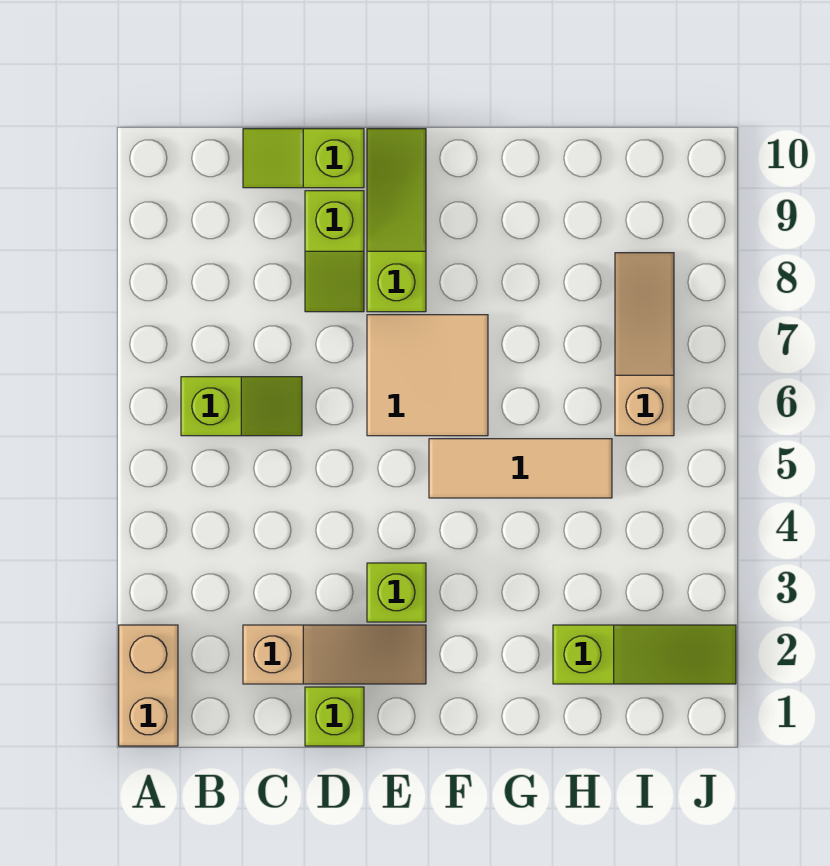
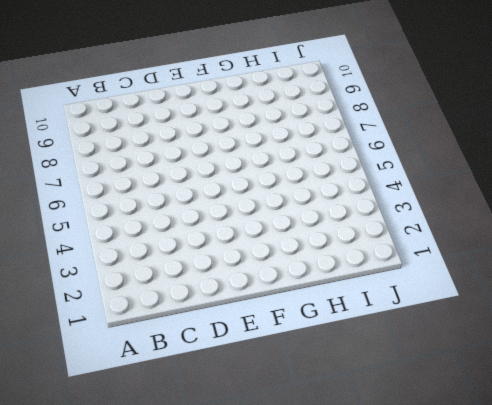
none -> tan brick A1:A2 level 1
none -> lime slope B6:C6 level 1 top B
none -> tan slope C2:E2 level 1 top C

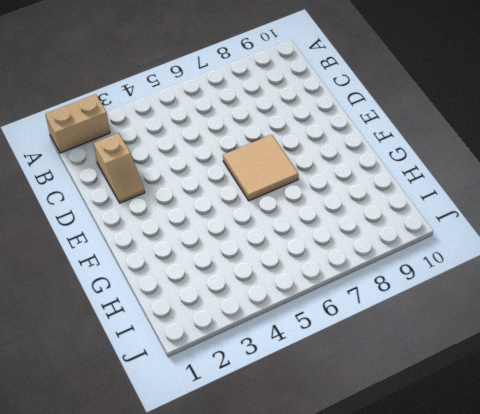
tan slope C2:D2 level 1 top C -> tan slope C2:E2 level 1 top C
none -> lime slope B6:C6 level 1 top B
none -> lime slope C10:D10 level 1 top D
none -> lime brick D1 level 1

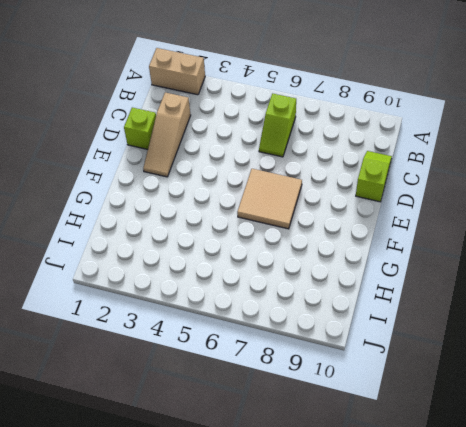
none -> lime slope D8:D9 level 1 top 9
none -> lime brick E3 level 1
none -> lime slope E8:E10 level 1 top 8

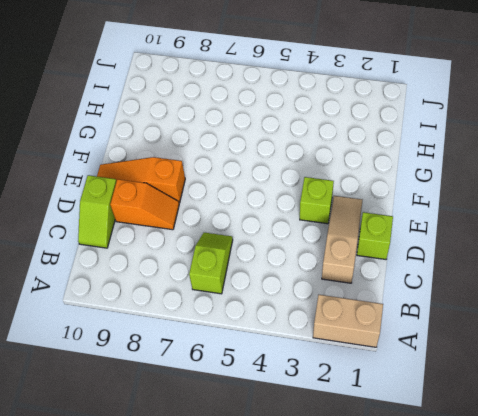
orange slope D8:D9 level 1 top 9 -> lime slope D8:D9 level 1 top 9
orange slope E8:E10 level 1 top 8 -> lime slope E8:E10 level 1 top 8
none -> tan tile E6:F7 level 1
none -> tan tile F5:H5 level 1
none -> lime slope H2:J2 level 1 top H

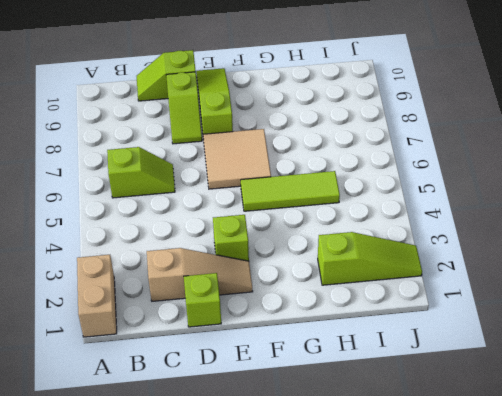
lime tile F5:H5 level 1 -> tan tile F5:H5 level 1
none -> tan slope I6:I8 level 1 top 6

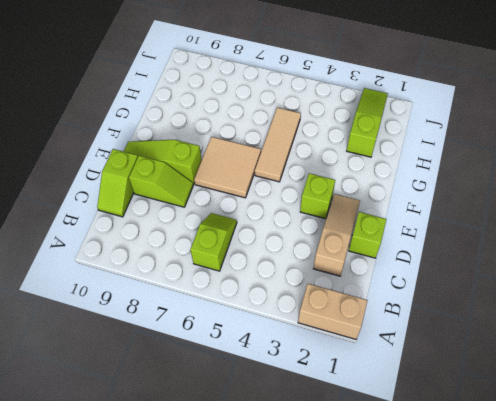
none -> tan slope I6:I8 level 1 top 6

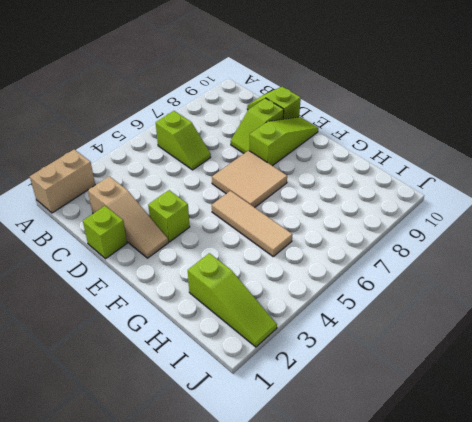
none -> tan slope I6:I8 level 1 top 6

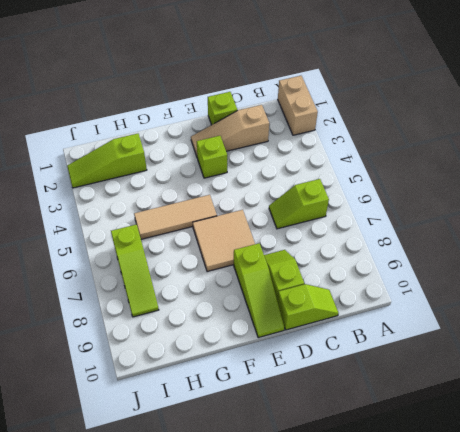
lime slope I6:I8 level 1 top 6 -> tan slope I6:I8 level 1 top 6

